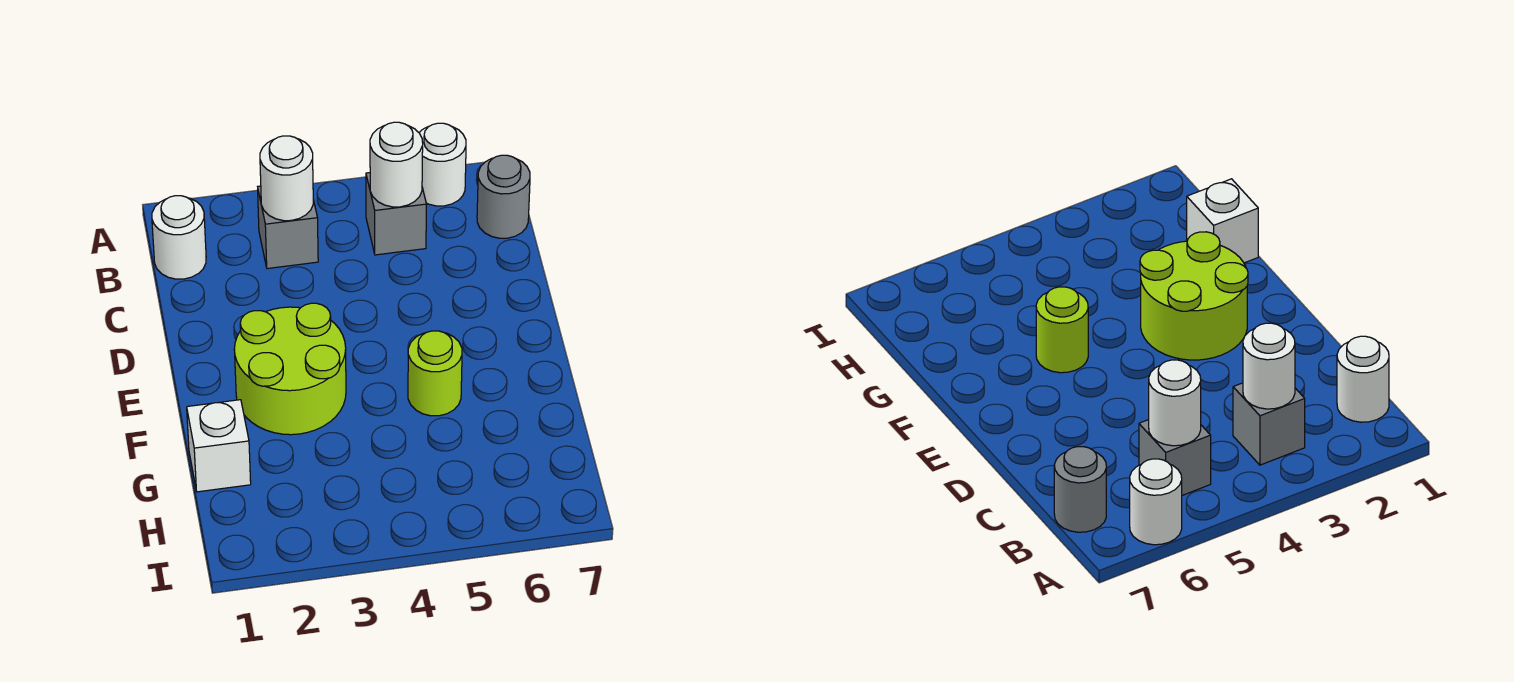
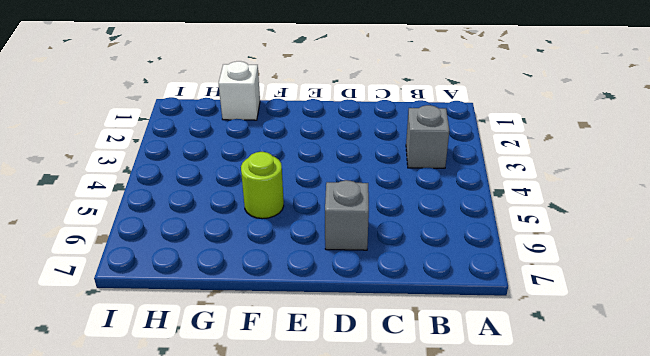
grey brick D6 level 1 -> grey brick B5 level 1
none -> white round brick A6 level 1
none -> white round brick B1 level 1

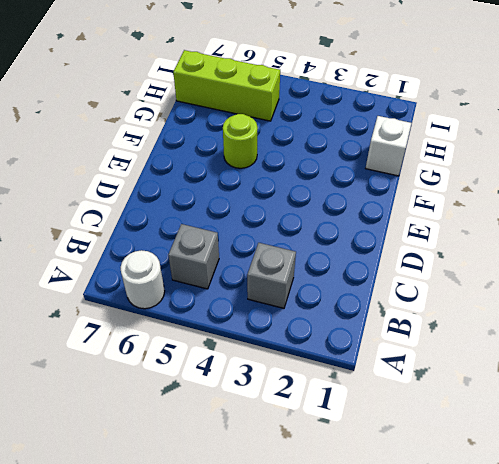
lime brick H5:H7 level 1 -> none
none -> white round brick B1 level 1
none -> grey round brick B7 level 1

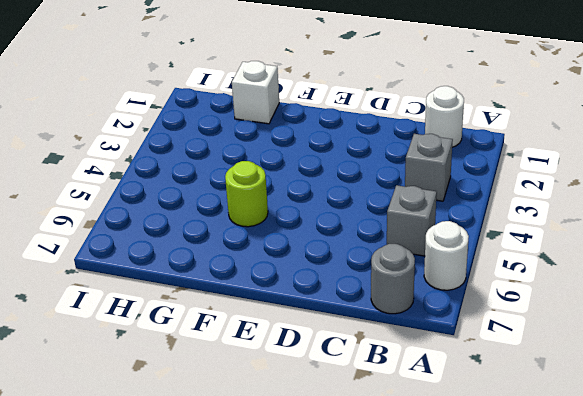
none -> lime round brick E2:F3 level 1
none -> white round brick B3 level 2

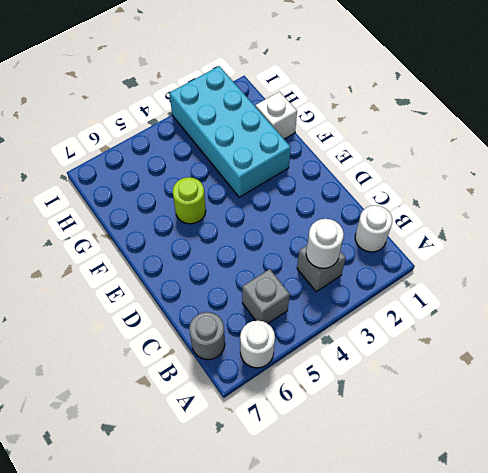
cyan brick F2:I3 level 1 -> lime round brick E2:F3 level 1
none -> white round brick B5 level 2

